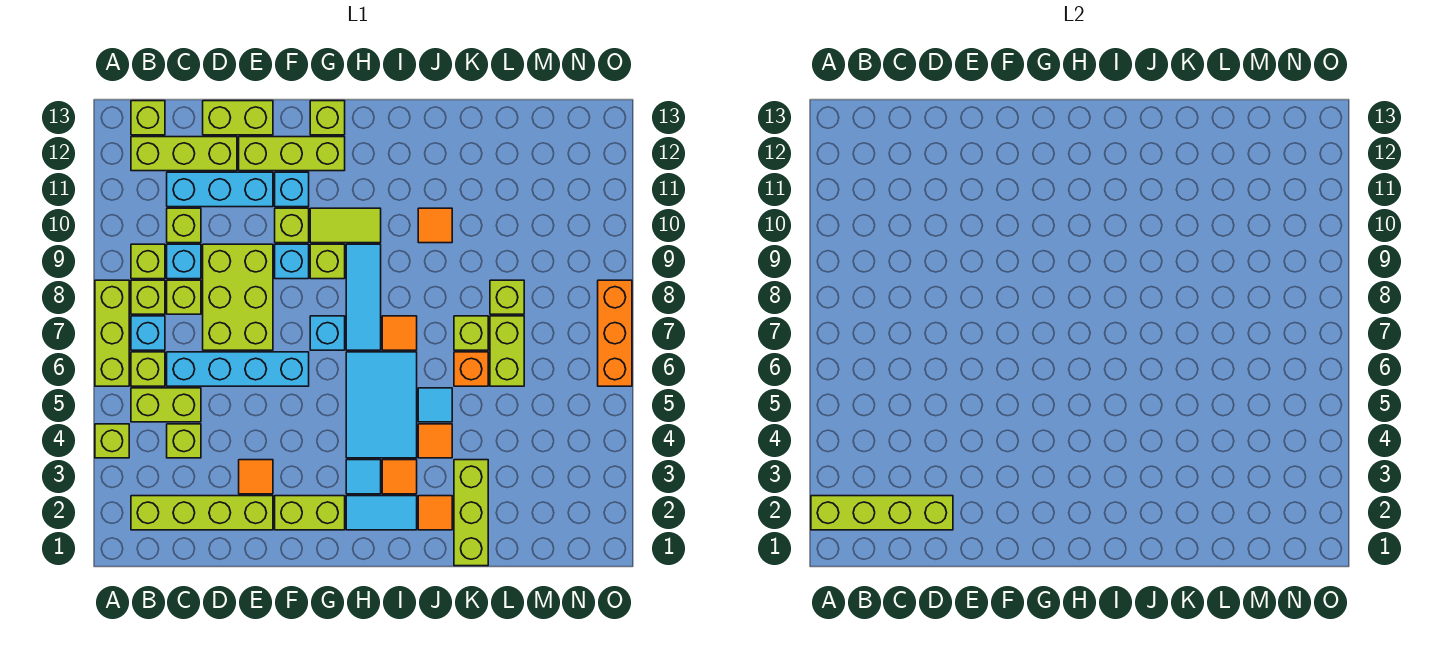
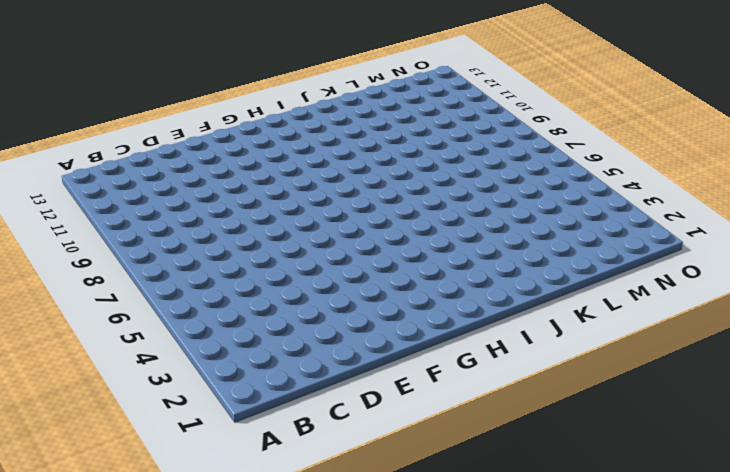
none -> lime brick A4 level 1
none -> lime brick A6:A8 level 1
none -> lime brick B2:E2 level 1
none -> lime brick B5:C5 level 1

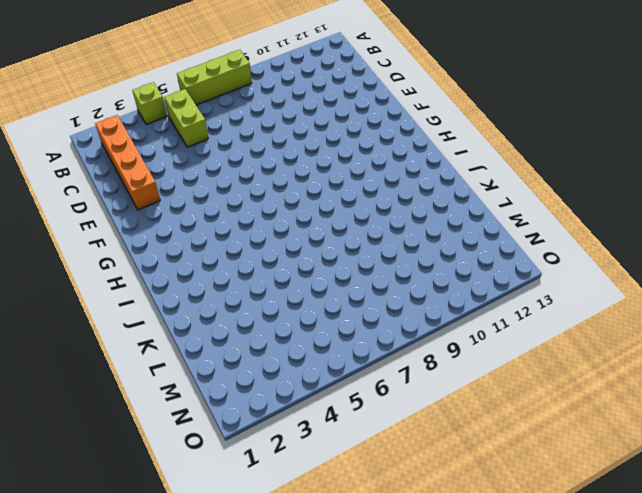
orange brick B2:E2 level 1 -> lime brick B2:E2 level 1
none -> lime brick B6 level 1
none -> cyan brick B7 level 1
none -> lime brick B8 level 1
none -> lime brick B9 level 1

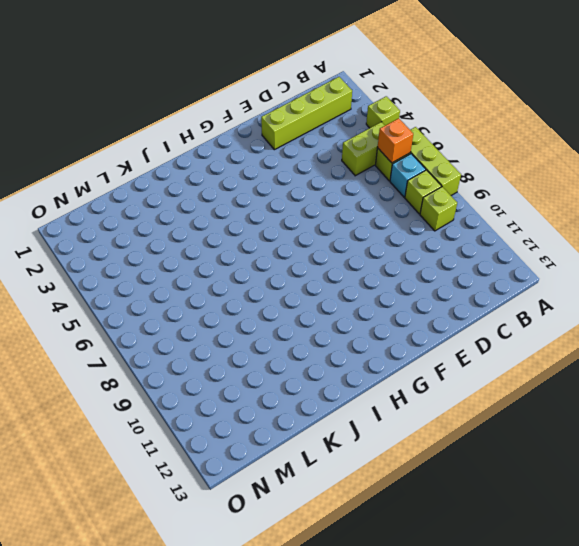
orange brick B6 level 2 -> orange brick K6 level 1
none -> lime brick B12:D12 level 1
none -> lime brick B13 level 1
none -> lime brick C4 level 1
none -> cyan brick C6:F6 level 1

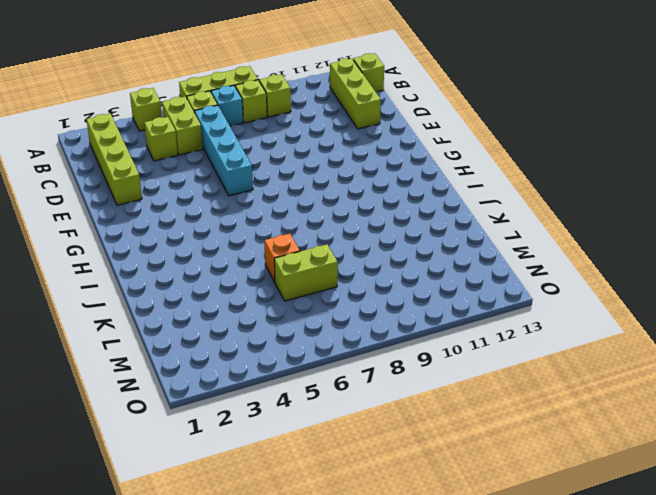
none -> lime brick C8 level 1
none -> cyan brick C9 level 1
none -> lime brick C10 level 1
none -> cyan brick C11:E11 level 1

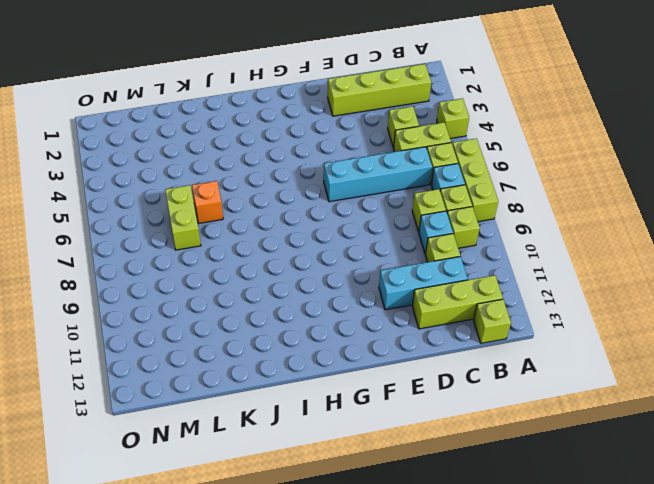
none -> lime brick D7:E9 level 1
none -> lime brick D13:E13 level 1
none -> orange tile E3 level 1
none -> lime brick E12:G12 level 1

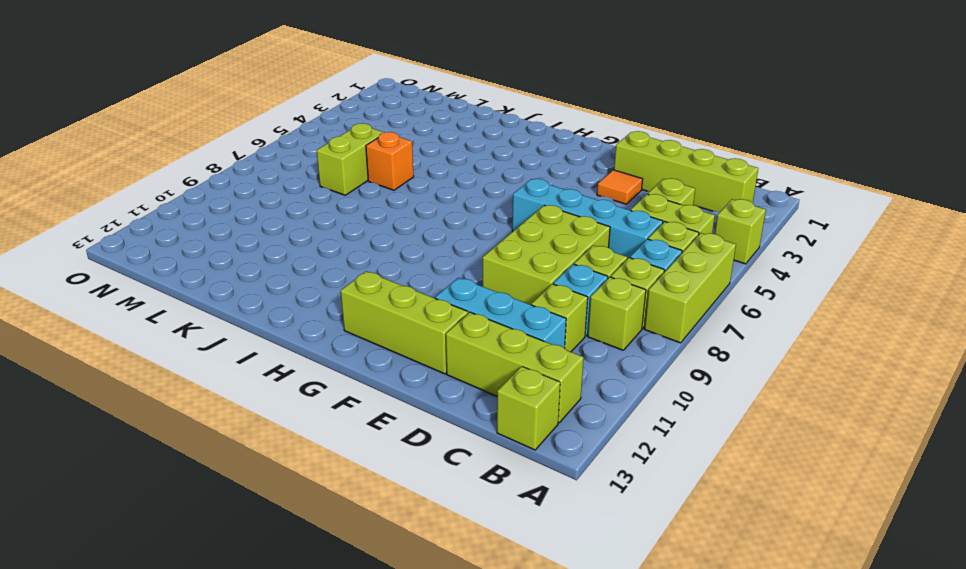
none -> lime brick D13:E13 level 1
none -> lime brick F2:G2 level 1
none -> cyan brick F9 level 1
none -> lime brick F10 level 1

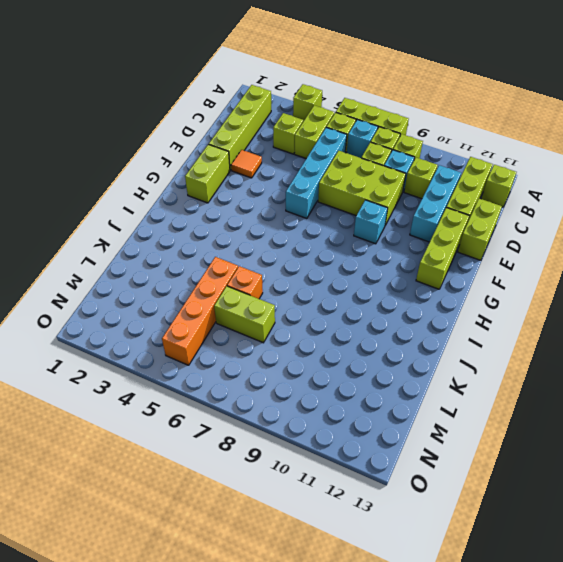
orange brick K5:N5 level 1 -> none
none -> lime brick F10 level 1
none -> cyan brick F11 level 1
none -> cyan brick G7 level 1
none -> lime brick G9 level 1

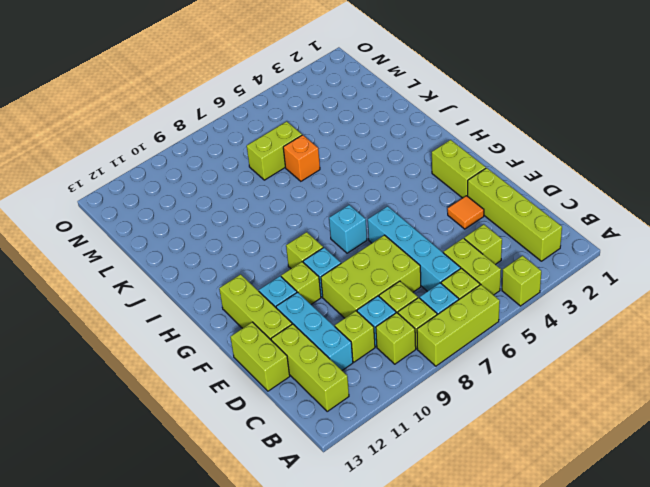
none -> lime brick B13 level 1
none -> lime tile G10:H10 level 1
none -> lime brick G13 level 1
none -> cyan tile H2:I2 level 1

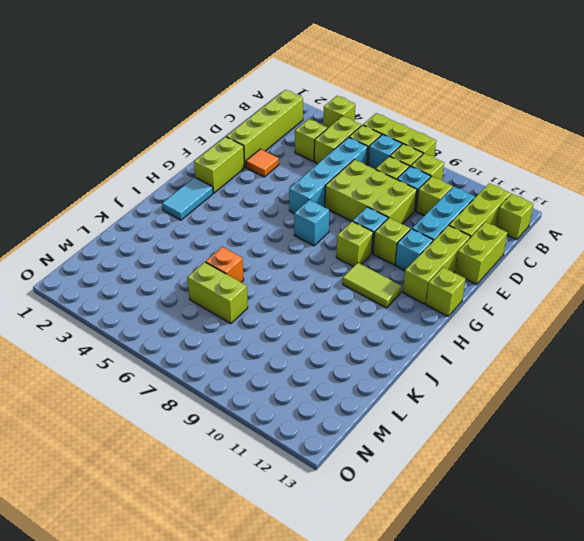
lime tile H10:H11 level 1 -> lime tile G10:H10 level 1
none -> cyan tile H3 level 1
none -> cyan tile H4:I6 level 1
none -> cyan tile H7:H9 level 1
none -> orange tile I3 level 1

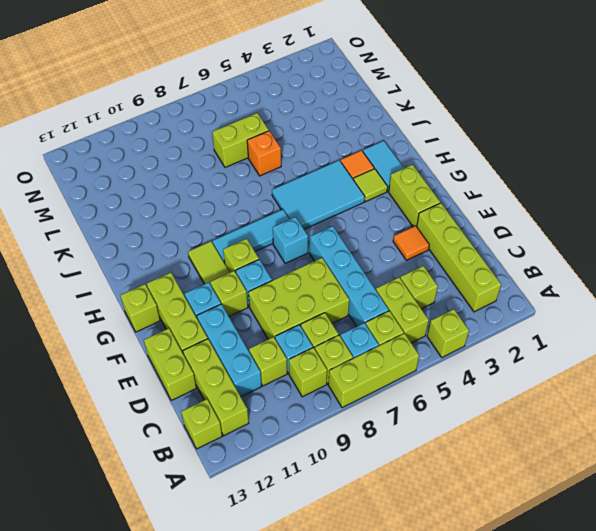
lime tile H3 level 1 -> cyan tile H3 level 1
none -> orange tile I7 level 1
none -> orange tile J2 level 1
none -> orange tile J4 level 1
none -> cyan tile J5 level 1

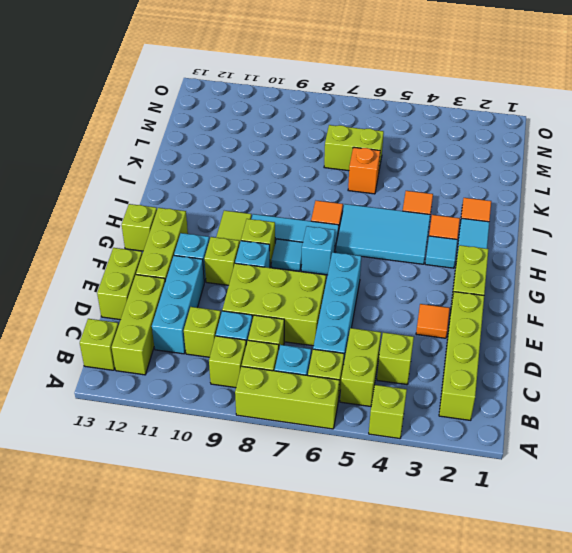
cyan tile G8 level 1 -> cyan tile J5 level 1
none -> orange tile J10 level 1
none -> lime brick K1:K3 level 1
none -> lime brick K7 level 1
none -> lime brick L8 level 1

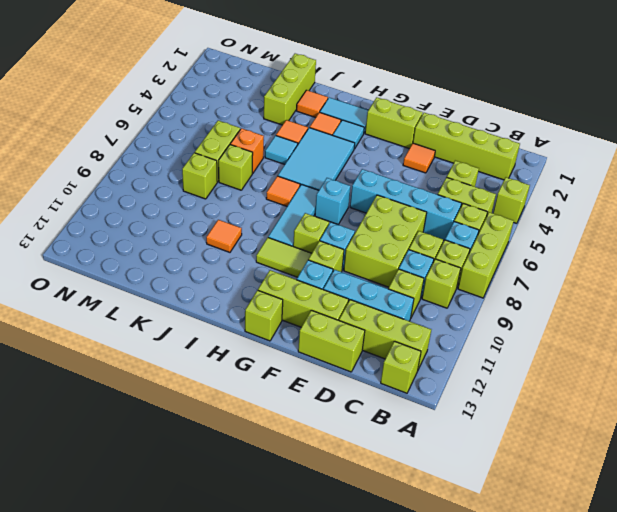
none -> orange brick O6:O8 level 1
none -> lime brick A2:D2 level 2

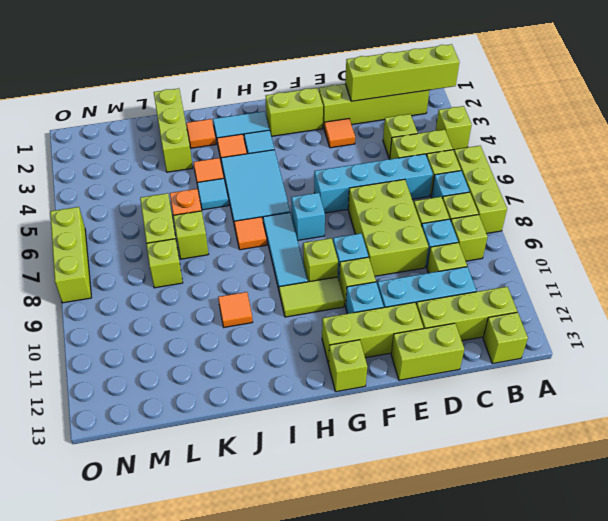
lime brick O6:O8 level 1 -> orange brick O6:O8 level 1

